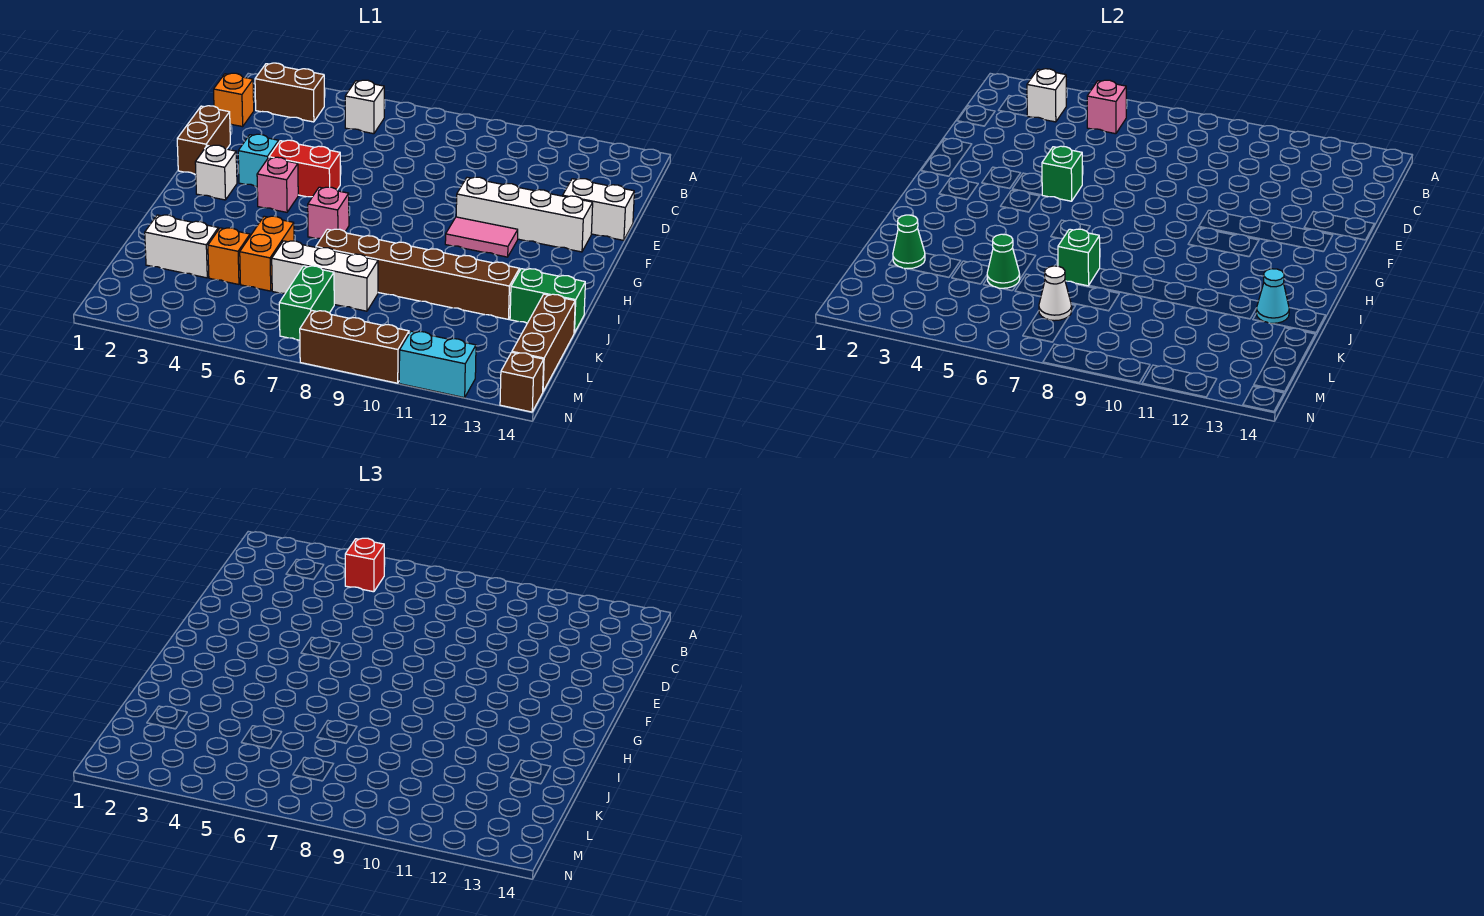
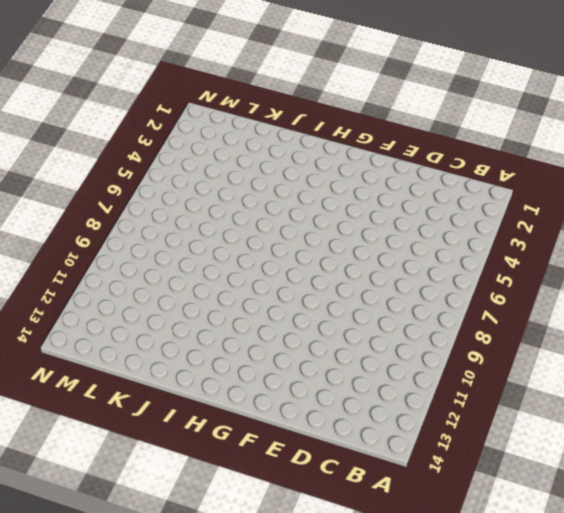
none -> brown brick B2:B3 level 1
none -> white brick B5 level 1
none -> orange brick C1 level 1
none -> brown brick E1:F1 level 1

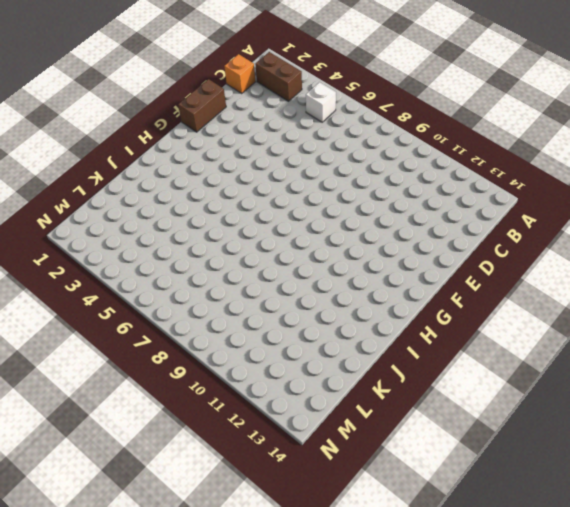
none -> white brick E13:E14 level 1
none -> cyan brick F3 level 1
none -> red brick F4:F5 level 1
none -> white brick F10:F13 level 1

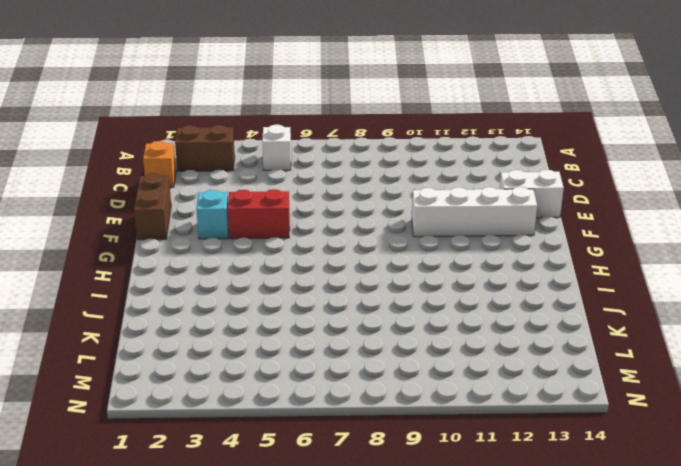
none -> white brick G2 level 1
none -> pink brick G4 level 1
none -> pink tile G10:G11 level 1
none -> pink brick H6 level 1

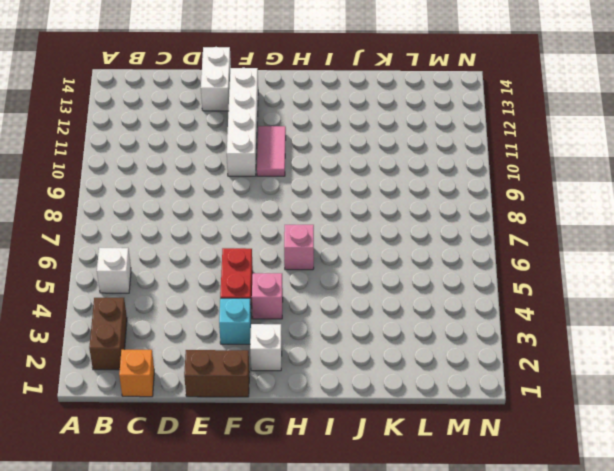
none -> orange brick J5:K5 level 1
none -> brown brick J7:J12 level 1
none -> green brick J13:J14 level 1
none -> white brick K2:K3 level 1

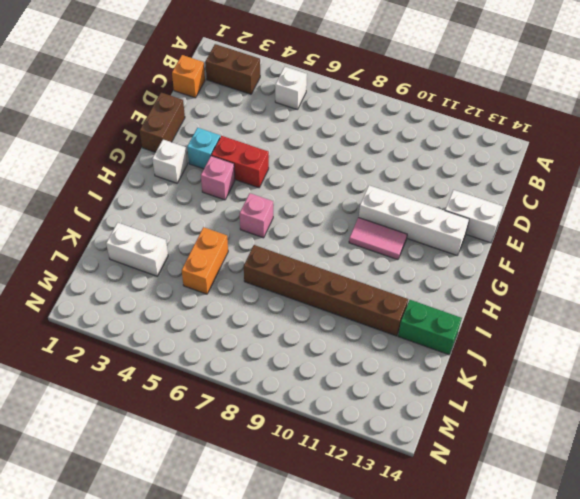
none -> orange brick K4 level 1
none -> white brick K6:K8 level 1
none -> brown brick K14:M14 level 1
none -> green brick L7:M7 level 1

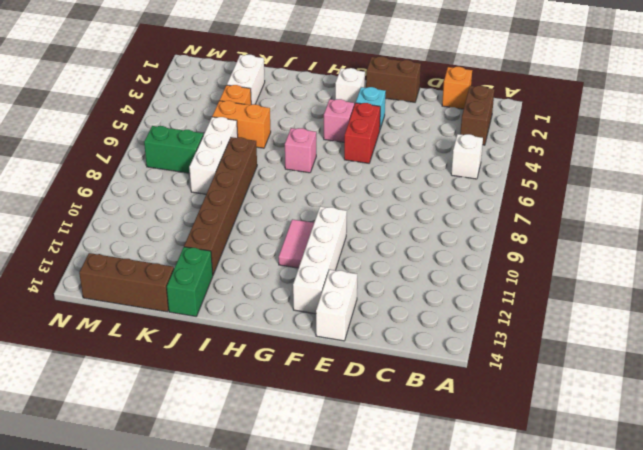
none -> brown brick N8:N10 level 1
none -> cyan brick N11:N12 level 1
none -> brown brick N14 level 1
none -> white brick B3 level 2

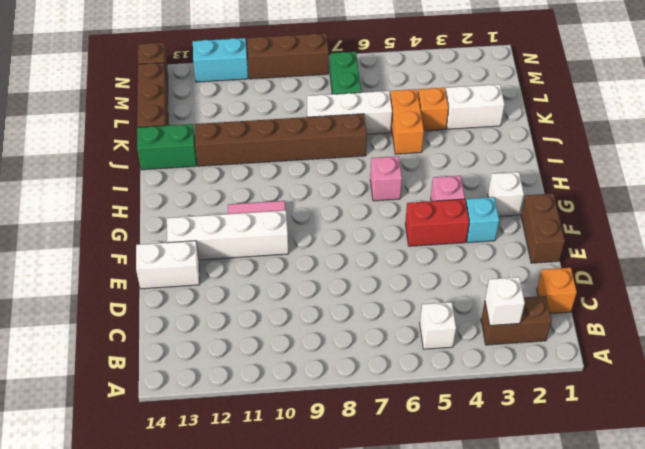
none -> pink brick B5 level 2
none -> green brick F5 level 2
none -> green brick J7 level 2
none -> cyan cone J13 level 2

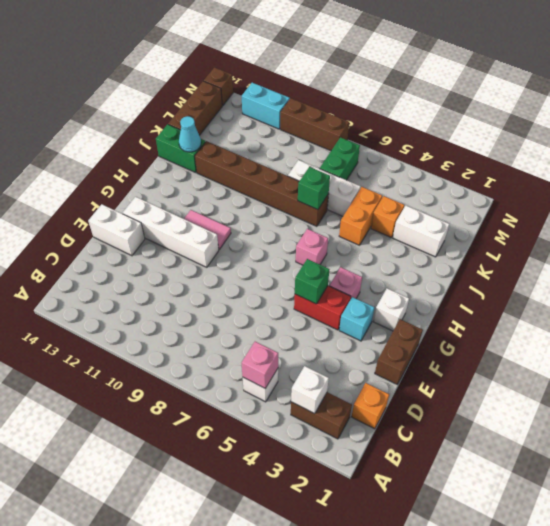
none -> green cone K2 level 2
none -> green cone K5 level 2
none -> white cone L7 level 2
none -> red brick B5 level 3

